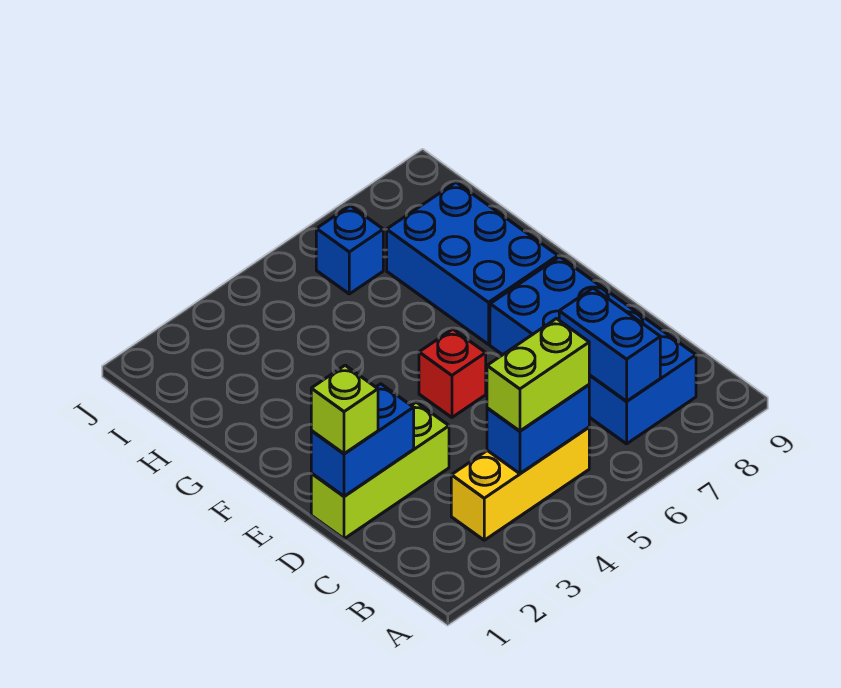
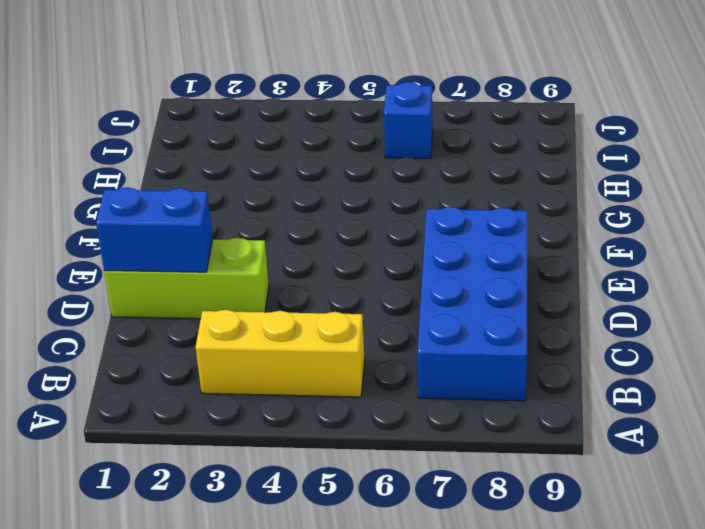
none -> red brick E5 level 1
none -> blue brick F7:H8 level 1

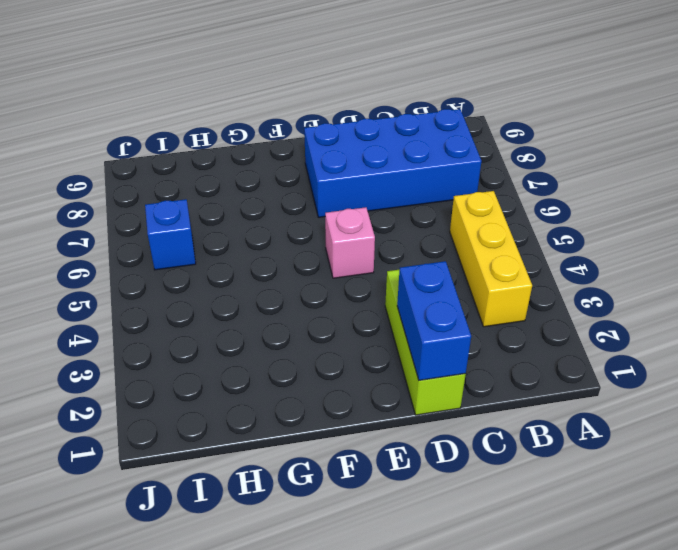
pink brick E5 level 1 -> red brick E5 level 1
none -> blue brick F7:H8 level 1
none -> blue brick B4:B5 level 2

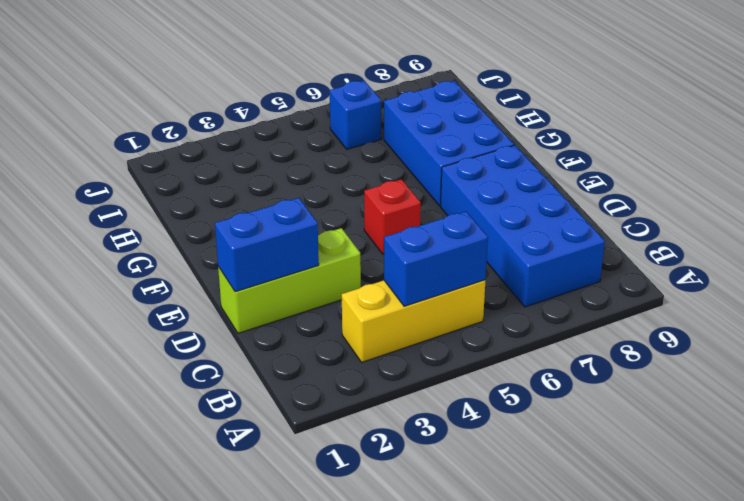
none -> blue brick B7:C7 level 2
none -> lime brick B4:B5 level 3

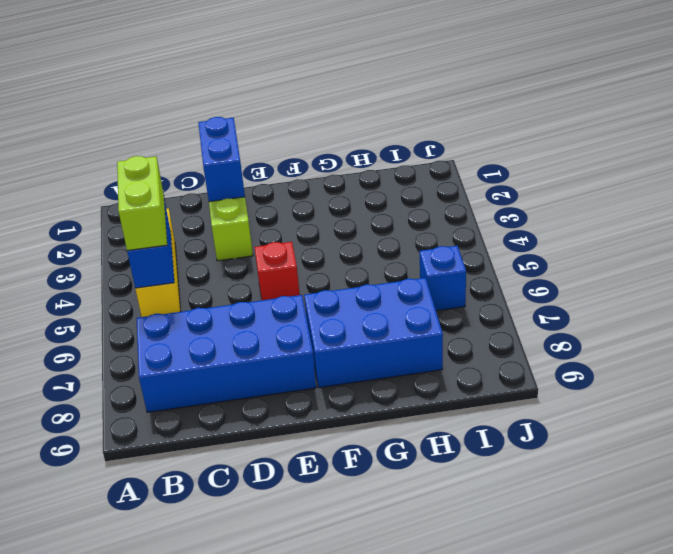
none -> blue brick B7:C7 level 2
none -> lime brick D1 level 3

